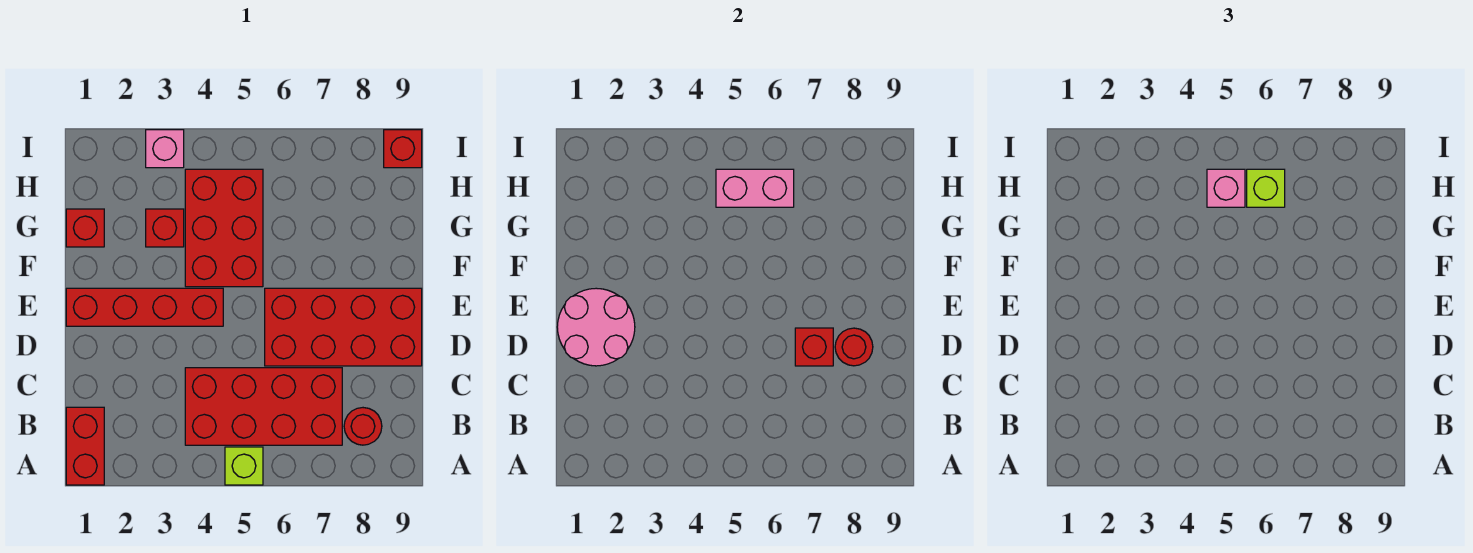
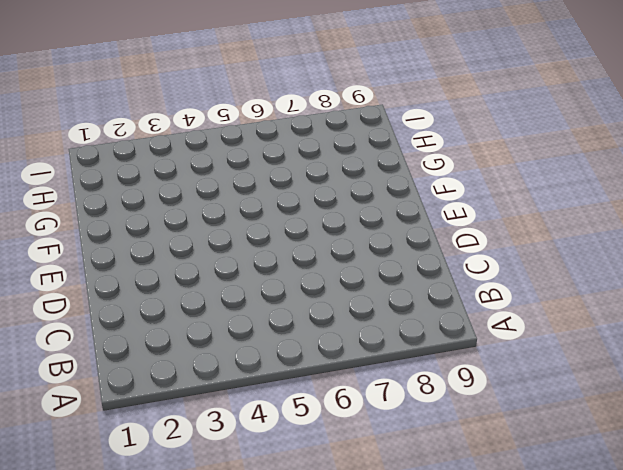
none -> red brick A1:B1 level 1
none -> lime brick A5 level 1
none -> red brick B4:C7 level 1

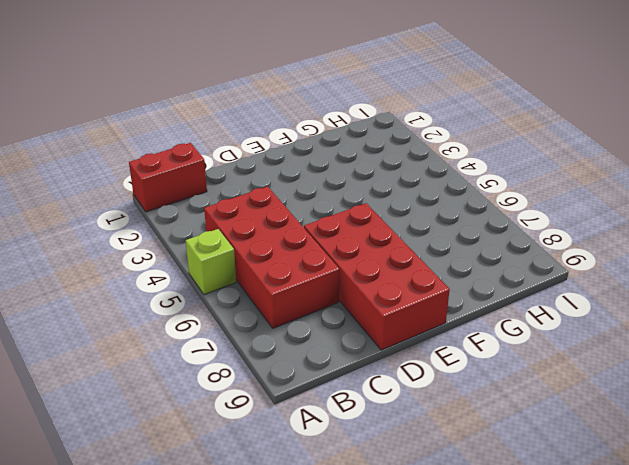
none -> red round brick B8 level 1
none -> red brick E1:E4 level 1
none -> red brick F4:H5 level 1

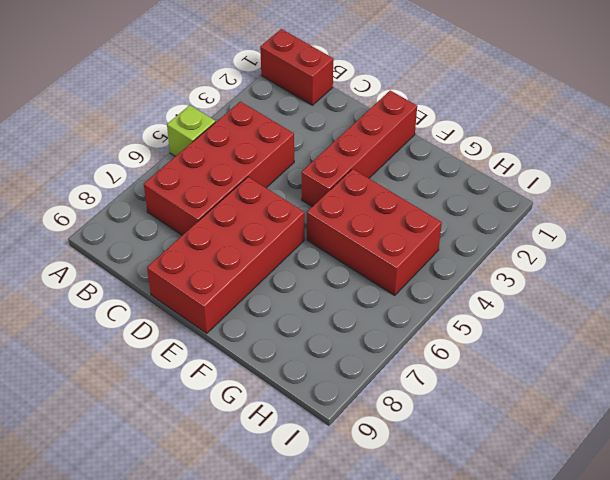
none -> red round brick B8 level 1
none -> red brick G1 level 1
none -> red brick G3 level 1

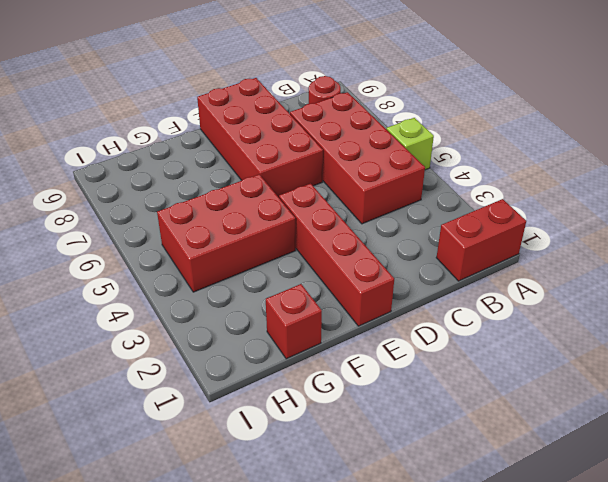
none -> red brick G3 level 1
none -> pink brick I3 level 1
none -> red brick I9 level 1

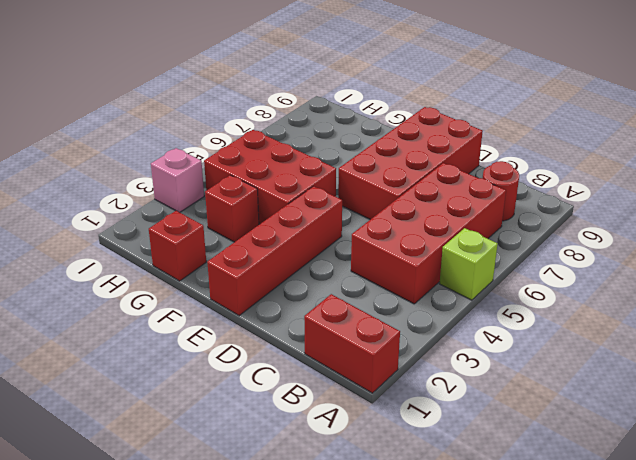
none -> red brick I9 level 1
none -> pink round brick D1:E2 level 2
none -> red brick D7 level 2

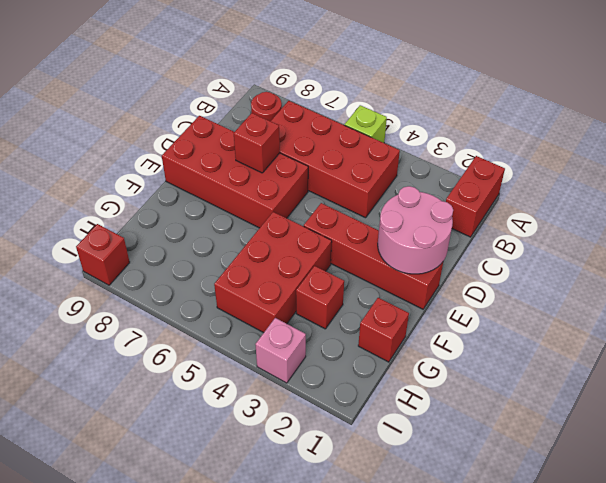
none -> red round brick D8 level 2
none -> pink brick H5:H6 level 2
none -> pink brick H5 level 3

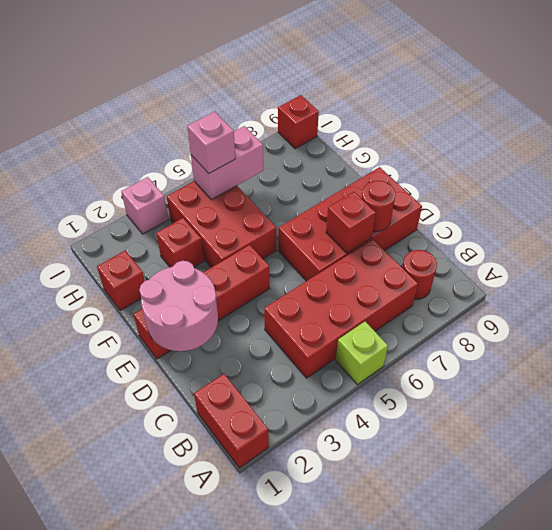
none -> lime brick H6 level 3

